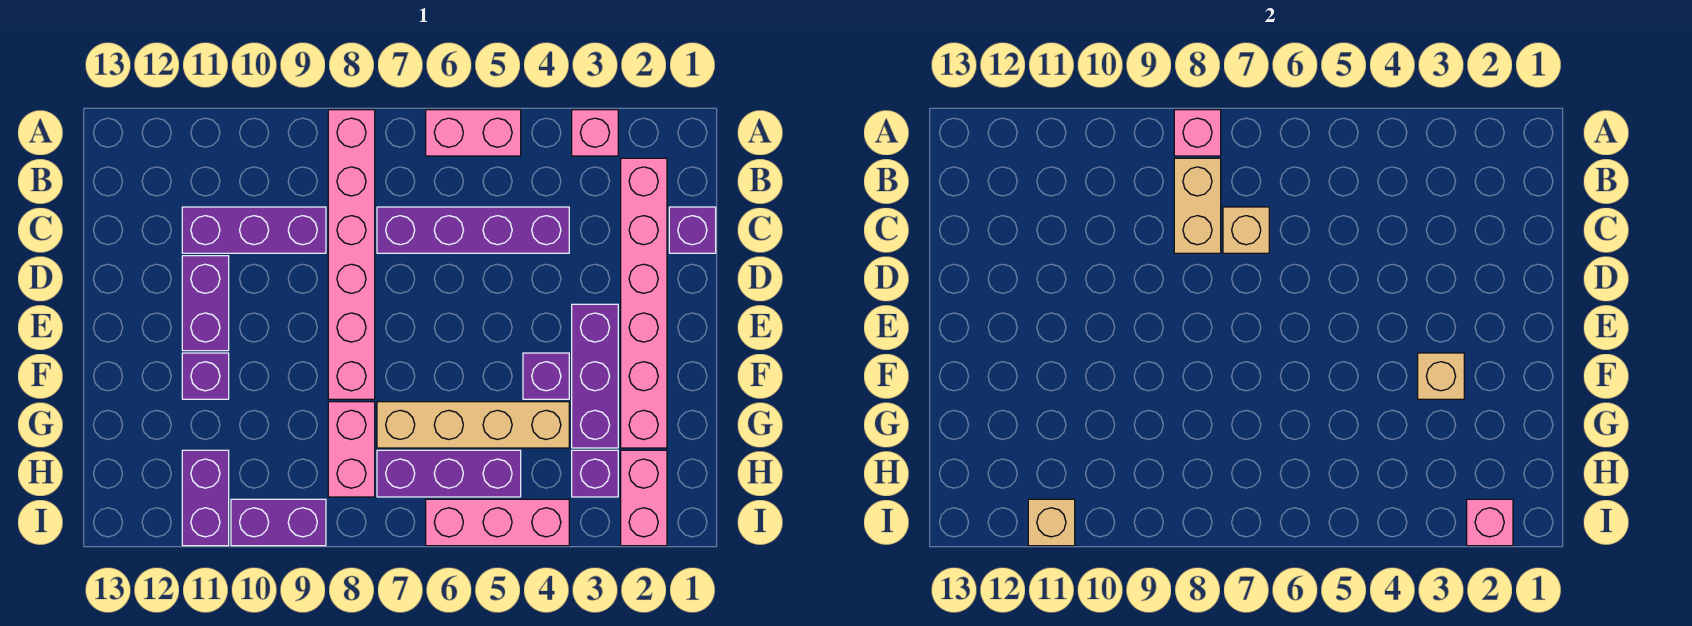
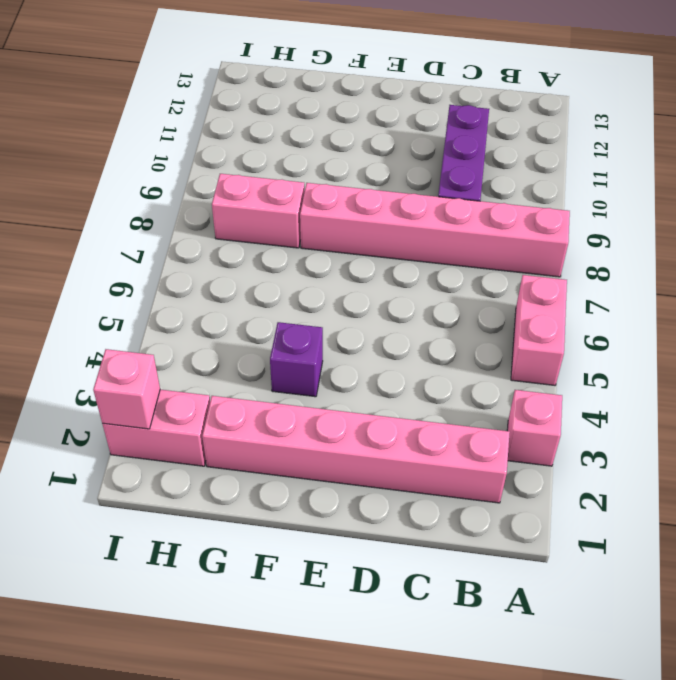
none -> purple brick C1 level 1
none -> purple brick C4:C7 level 1
none -> purple brick D11:E11 level 1

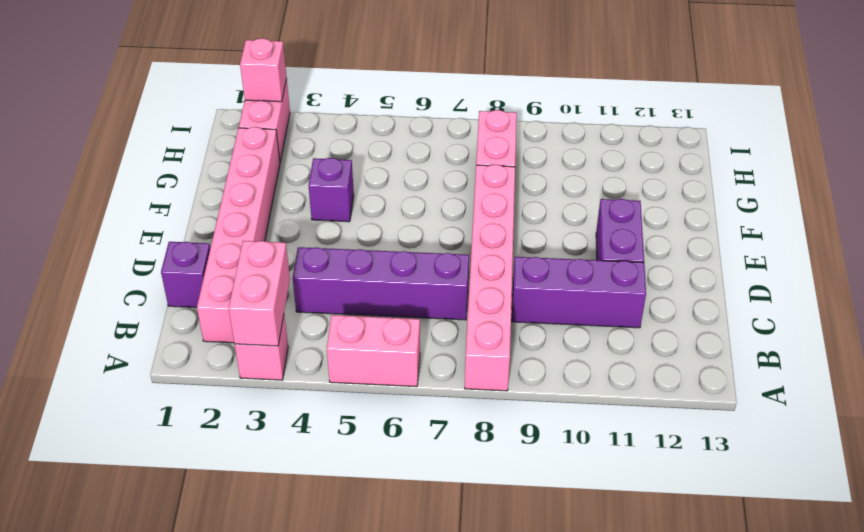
pink brick A3:B3 level 2 -> none
none -> purple brick E3:G3 level 1
none -> purple brick F11 level 1
none -> tan brick G4:G7 level 1

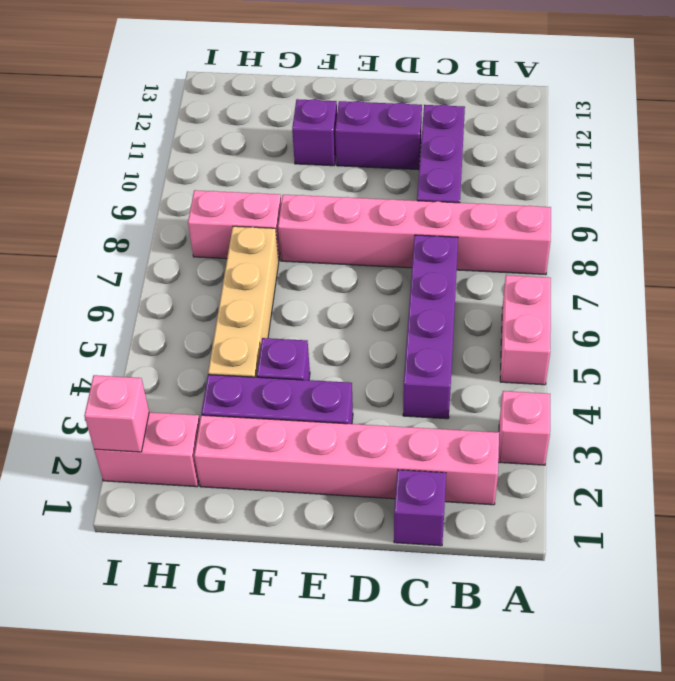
none -> purple brick H3 level 1
none -> purple brick H5:H7 level 1
none -> purple brick H11:I11 level 1

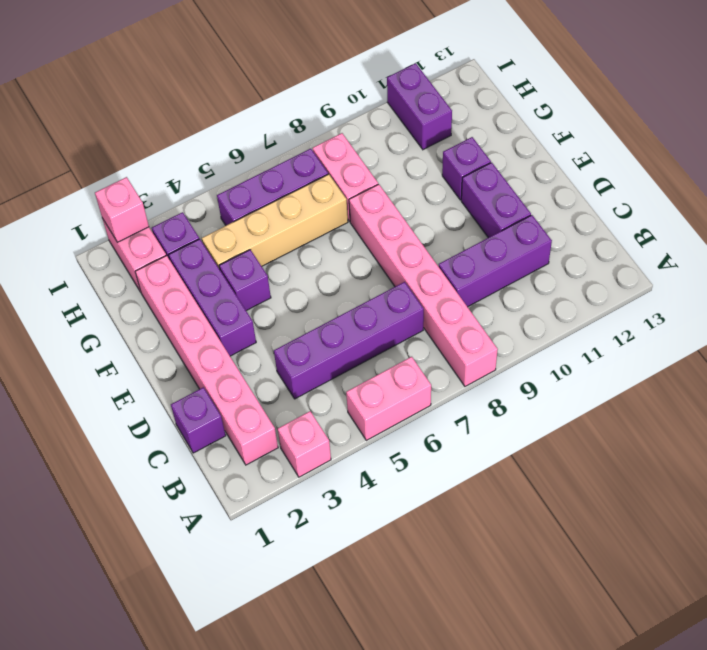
none -> pink brick I4:I6 level 1
none -> purple brick I9:I10 level 1
none -> pink brick A8 level 2

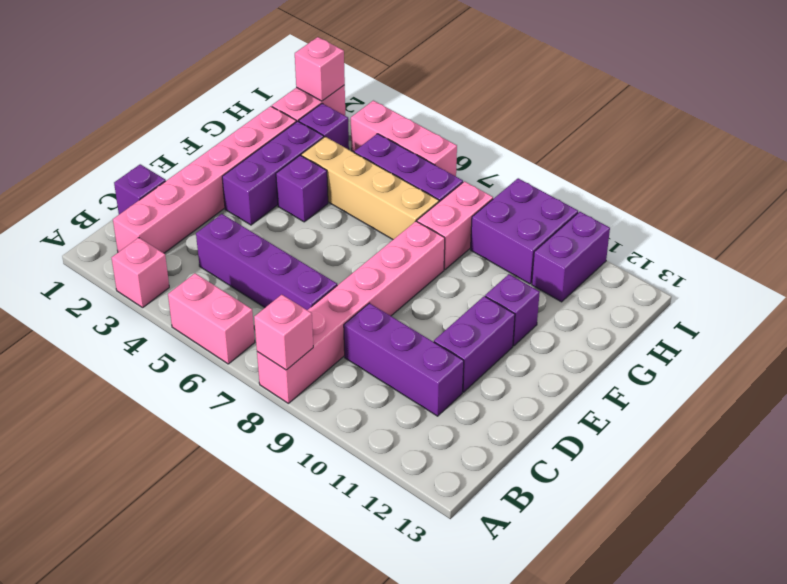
purple brick H9:I10 level 1 -> purple brick I9:I10 level 1
none -> tan brick B8:C8 level 2
none -> tan brick C7 level 2
none -> tan brick F3 level 2

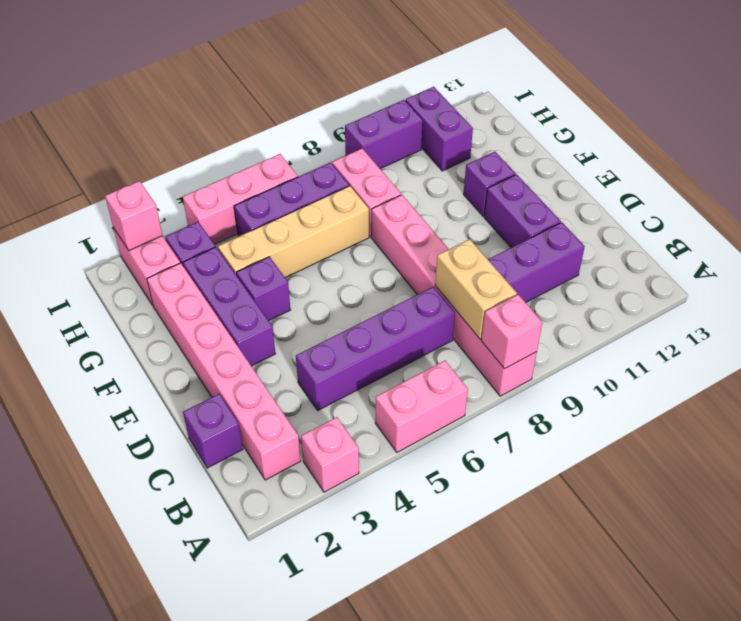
none -> tan brick C7 level 2
none -> tan brick F3 level 2
none -> tan brick I11 level 2

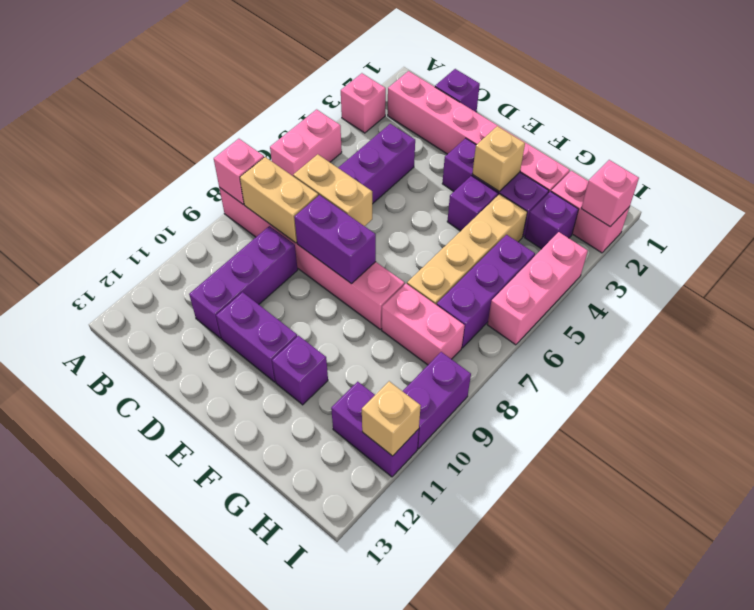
tan brick C7:D7 level 2 -> tan brick C7 level 2
purple brick D8:E8 level 2 -> none

